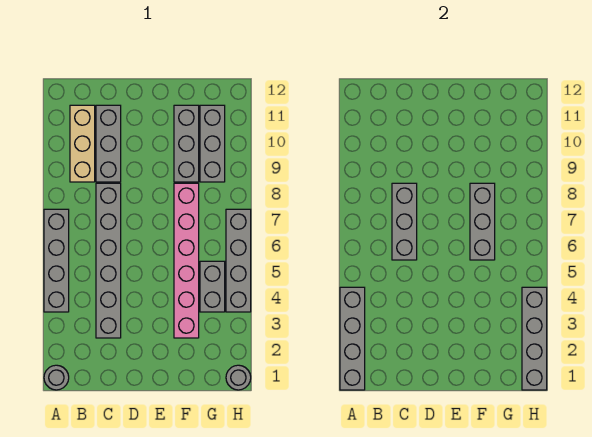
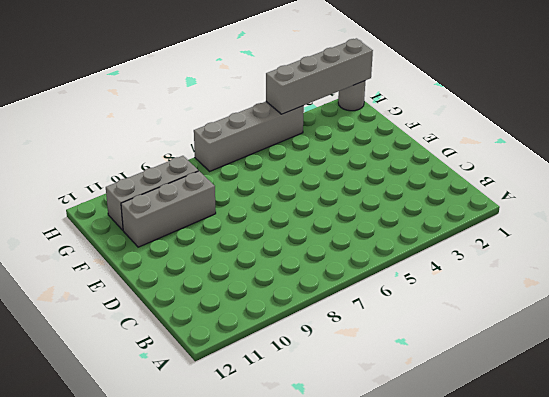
none -> grey round brick A1 level 1
none -> grey brick A4:A7 level 1
none -> tan brick B9:B11 level 1

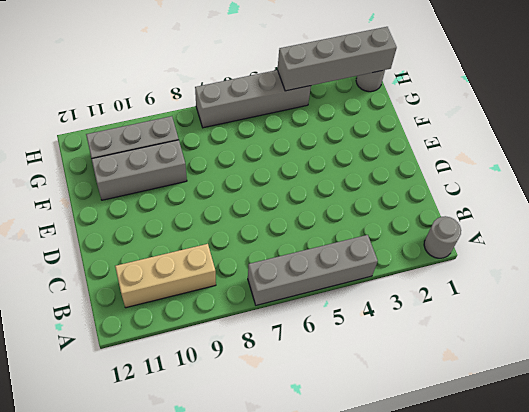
none -> grey brick C3:C8 level 1
none -> grey brick C9:C11 level 1
none -> pink brick F3:F8 level 1

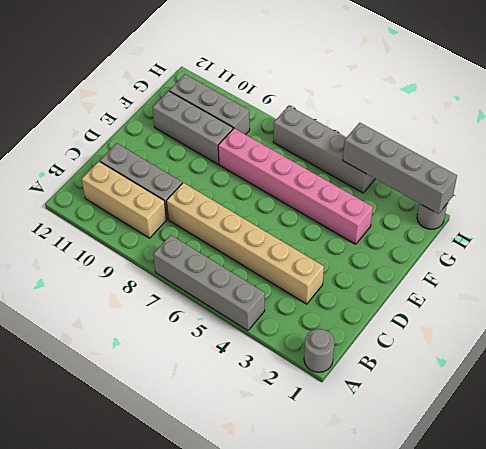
tan brick C3:C8 level 1 -> grey brick C3:C8 level 1
none -> grey brick G4:G5 level 1
none -> grey brick A1:A4 level 2
none -> grey brick C6:C8 level 2

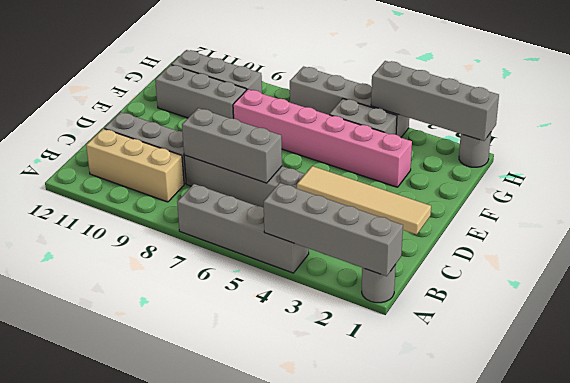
tan tile C1:C4 level 2 -> none
none -> grey brick F6:F8 level 2

